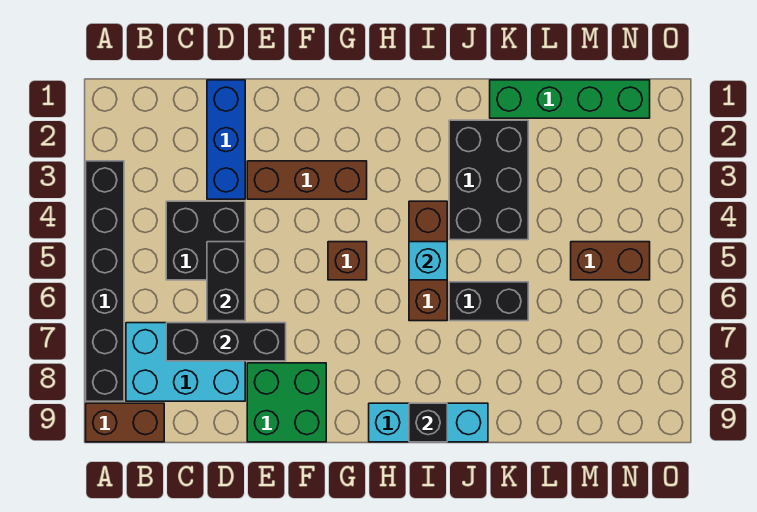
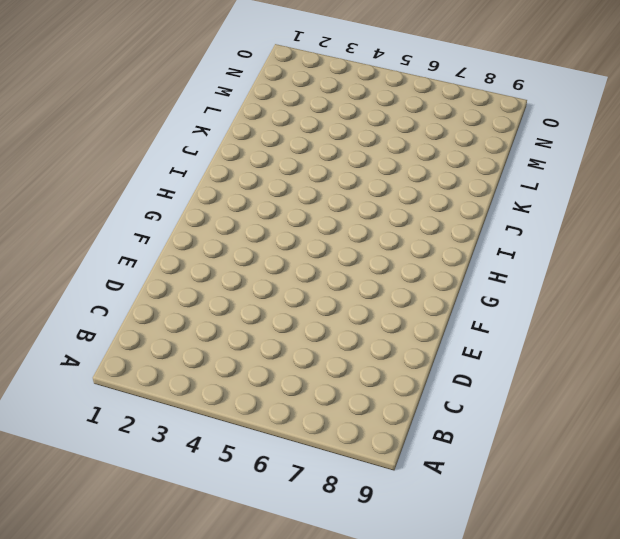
none -> black brick A3:A8 level 1
none -> brown brick A9:B9 level 1
none -> cyan brick B7:D8 level 1

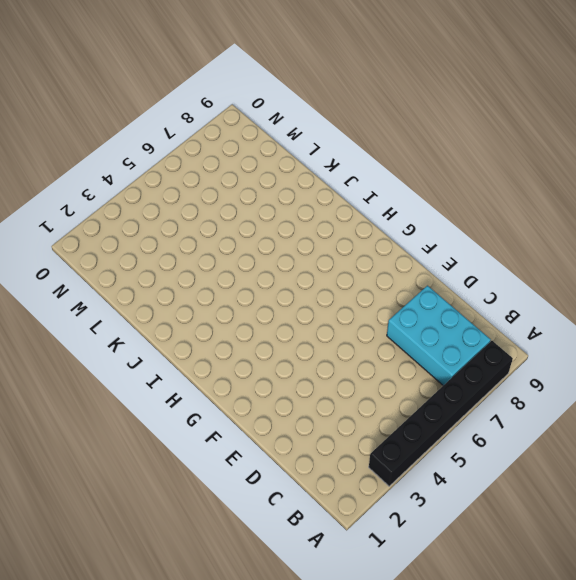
none -> brown brick A9:B9 level 1
none -> black brick C4:D5 level 1
none -> blue brick D1:D3 level 1

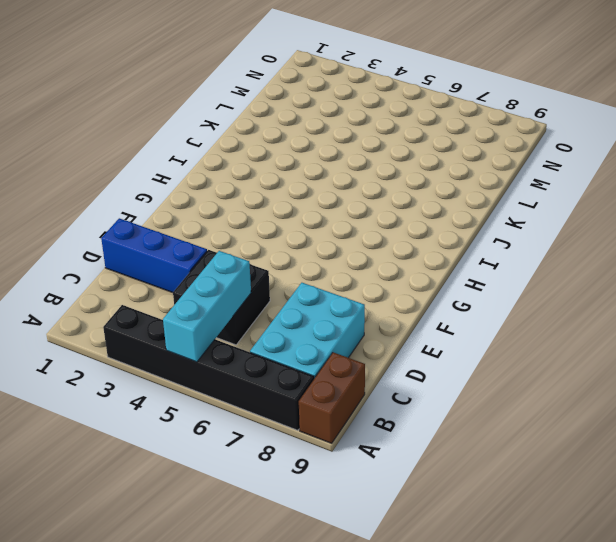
cyan brick A5:C5 level 2 -> cyan brick H9:J9 level 1
none -> brown brick E3:G3 level 1
none -> green brick E8:F9 level 1
none -> brown brick G5 level 1

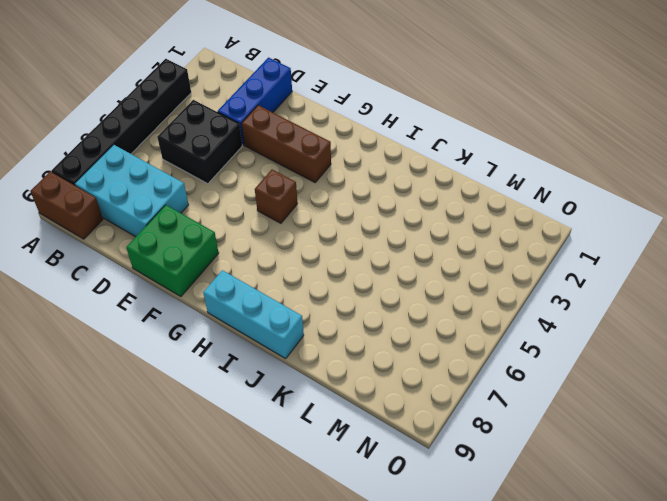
none -> brown brick I4:I6 level 1
none -> black brick J2:K4 level 1
none -> black brick J6:K6 level 1

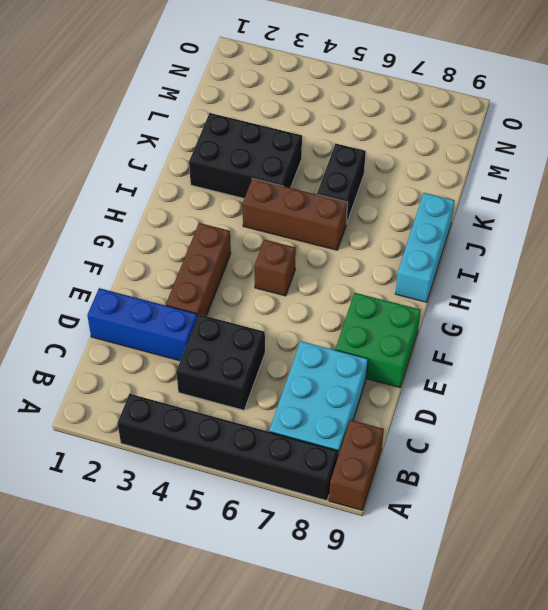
none -> green brick K1:N1 level 1
none -> brown brick M5:N5 level 1
none -> black brick C7:E7 level 2

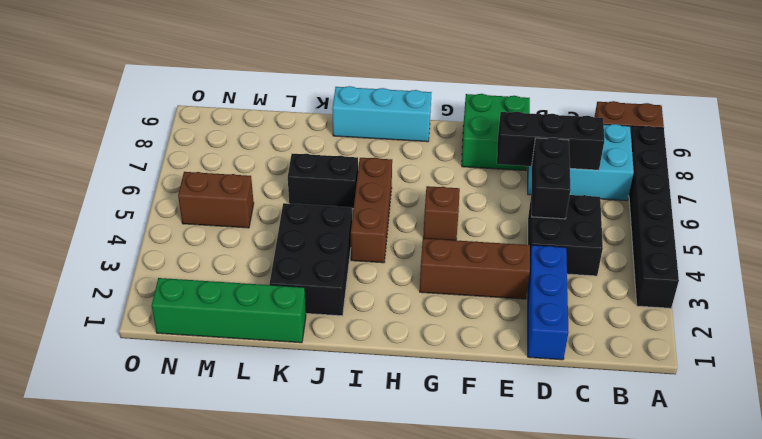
none -> cyan brick I5 level 2
none -> black brick I9 level 2

